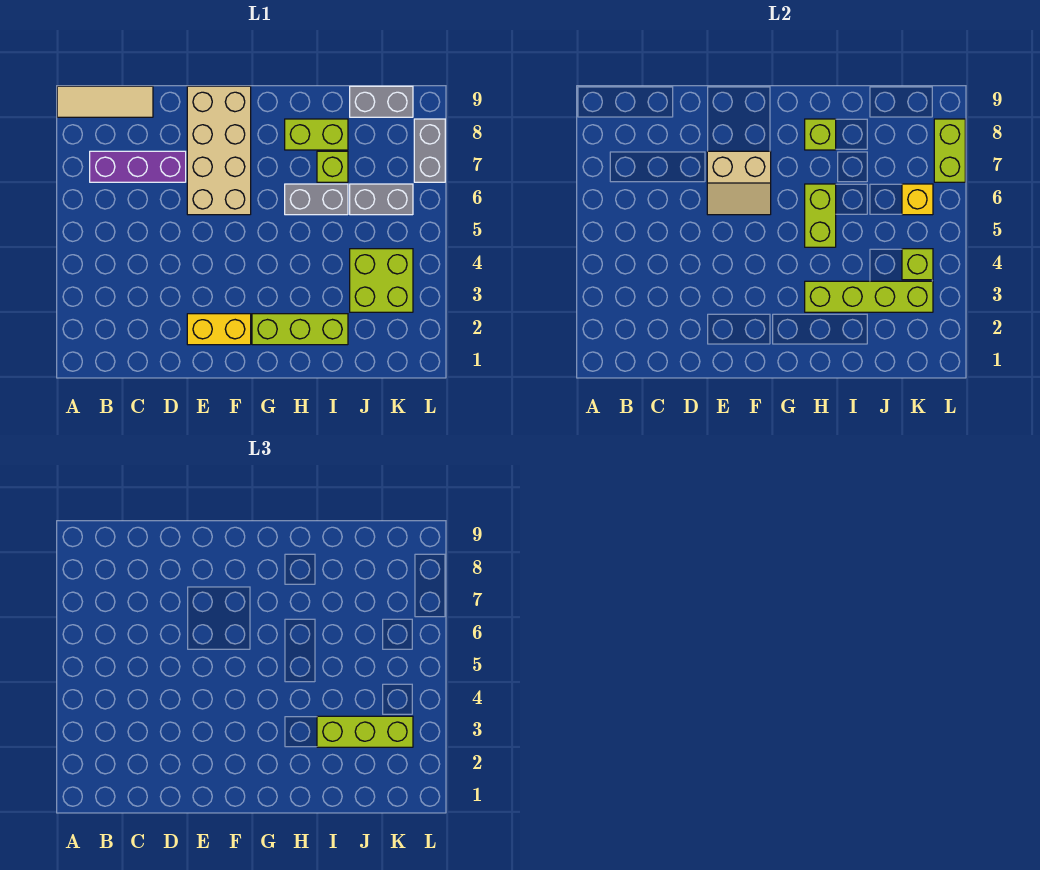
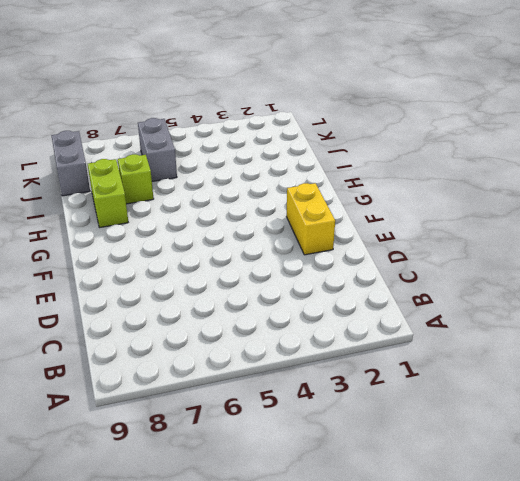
none -> tan tile A9:C9 level 1
none -> purple brick B7:D7 level 1
none -> tan brick E6:F9 level 1

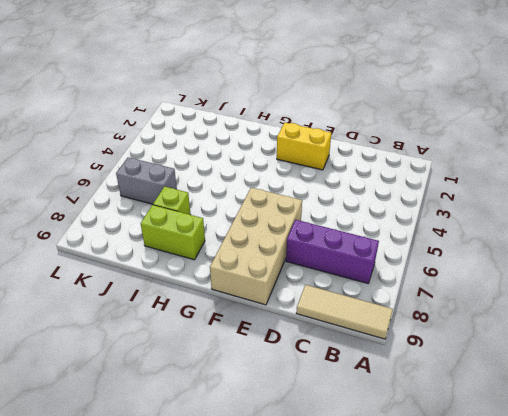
none -> lime brick G2:I2 level 1
none -> grey brick H6:I6 level 1
none -> lime brick J3:K4 level 1

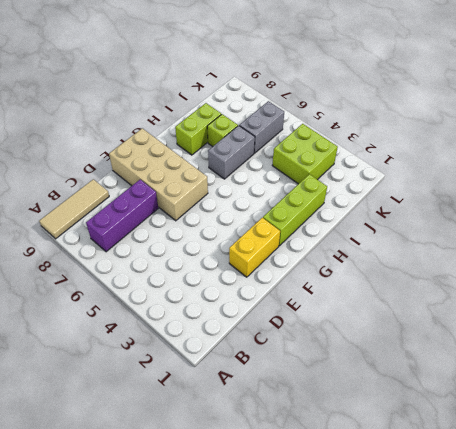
none -> grey brick J9:K9 level 1
none -> grey brick L7:L8 level 1
none -> tan slope E6:F7 level 2 top 7

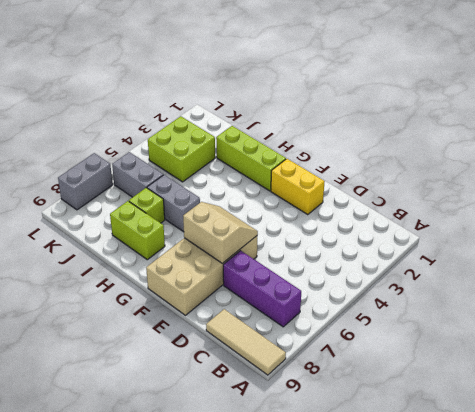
none -> grey brick J9:K9 level 1
none -> lime brick H3:K3 level 2
none -> lime brick H5:H6 level 2

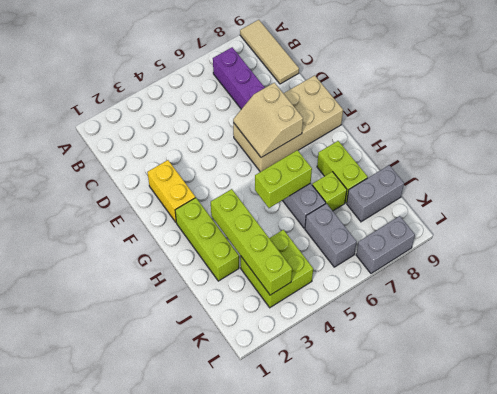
grey brick J8:J9 level 1 -> grey brick J9:K9 level 1
none -> lime brick H8 level 2
none -> lime brick K4 level 2
none -> yellow brick K6 level 2

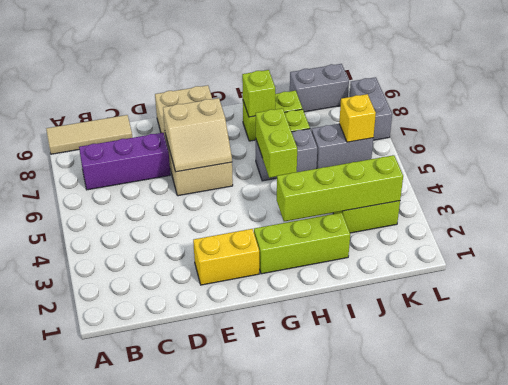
none -> lime brick K4 level 2
none -> lime brick L7:L8 level 2
none -> lime brick I3:K3 level 3

